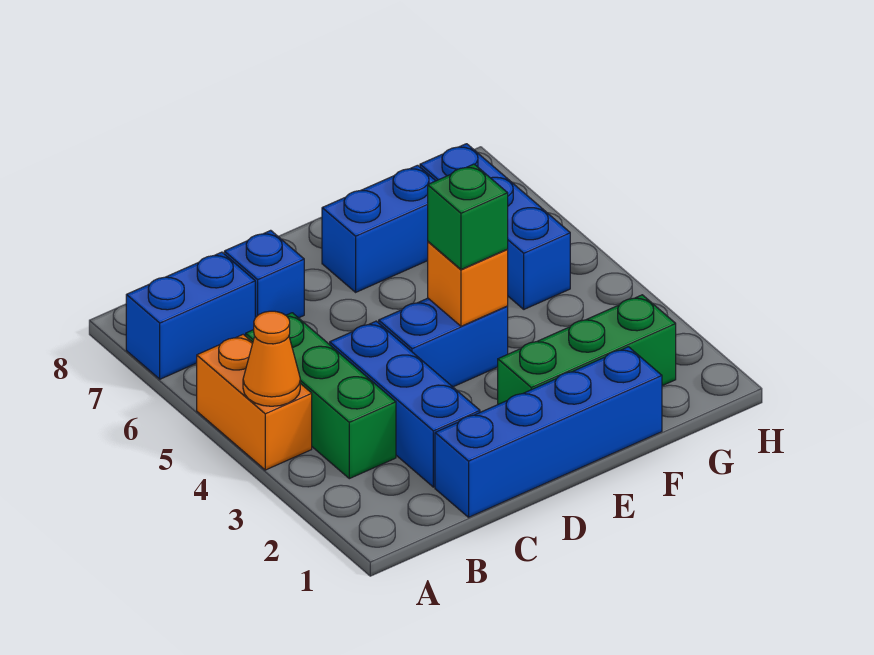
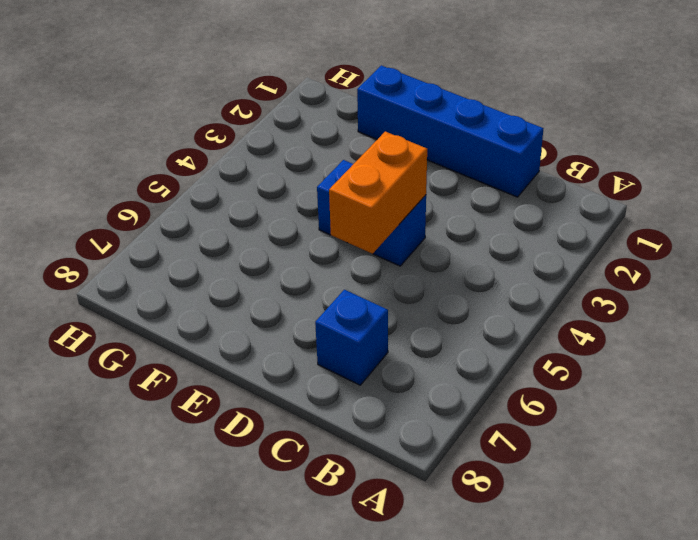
orange brick D4:D5 level 2 -> orange brick A4:A5 level 1
none -> blue brick A7:B7 level 1
none -> green brick B3:B5 level 1
none -> blue brick C2:C4 level 1

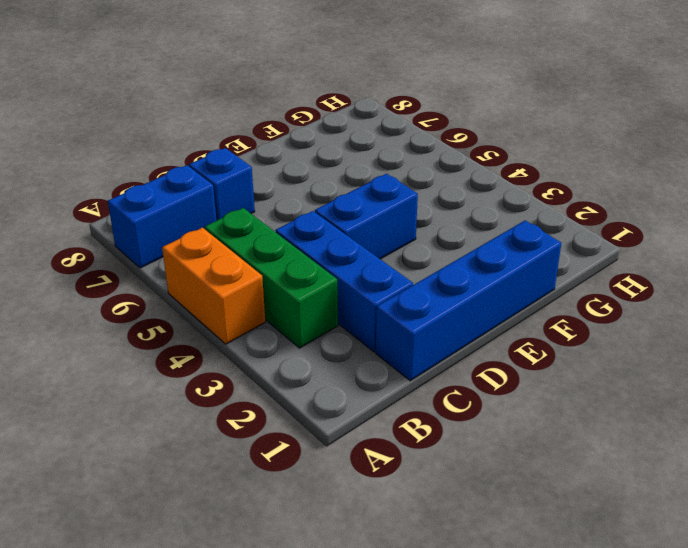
none -> green brick E2:G2 level 1
none -> blue brick E7:F7 level 1
none -> blue brick G5:G7 level 1

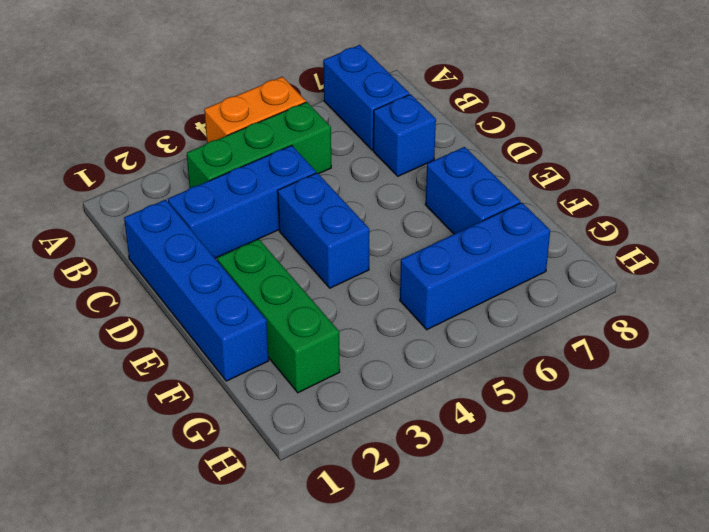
none -> orange cone A4 level 2
none -> orange brick E4 level 2
none -> green brick E4 level 3

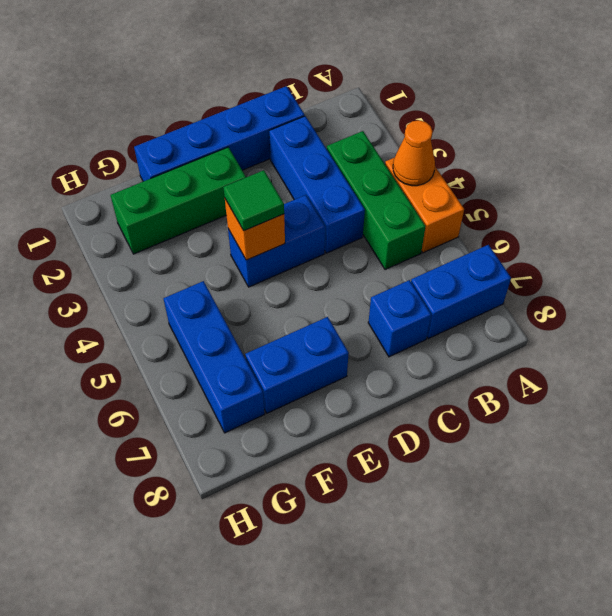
green tile E4 level 3 -> green brick E4 level 3

